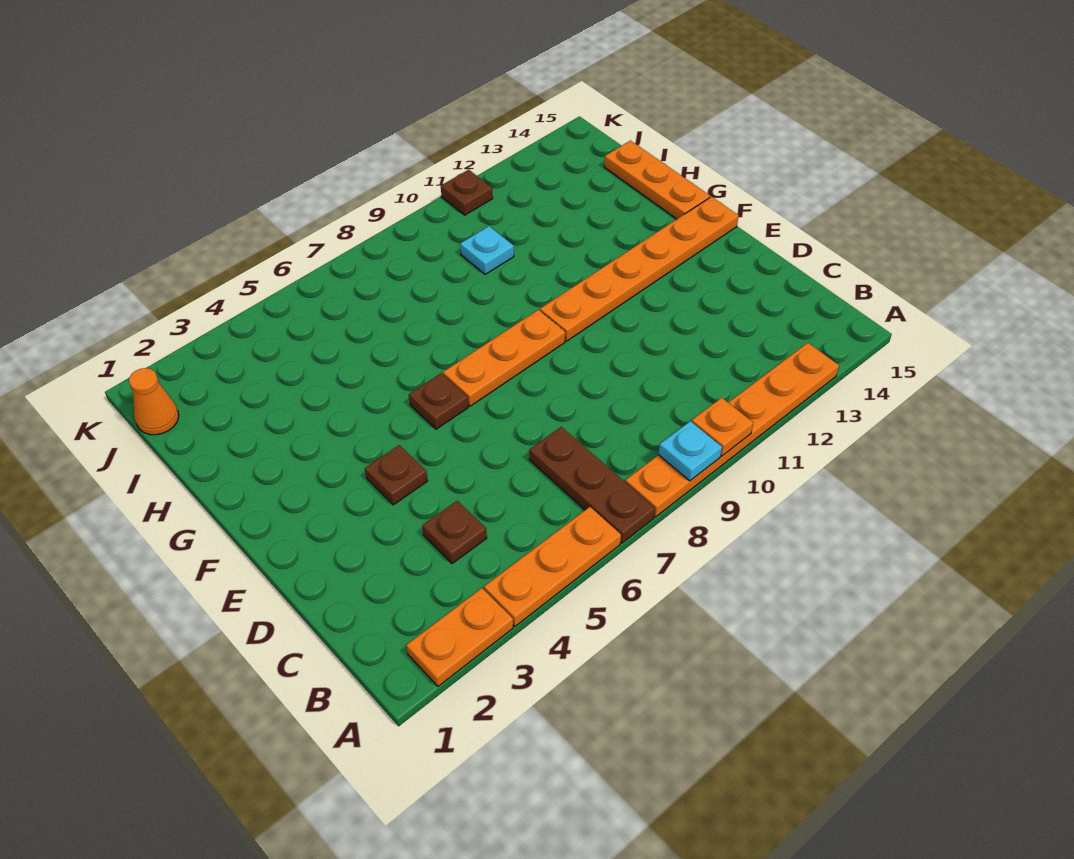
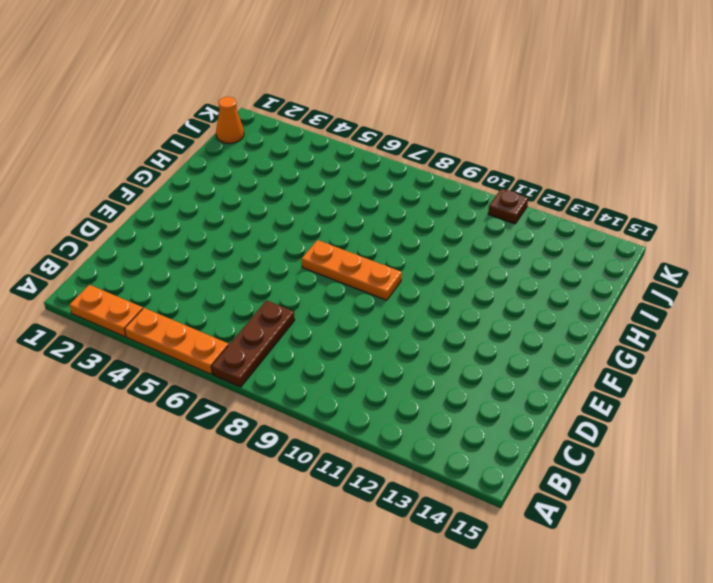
none -> orange plate A8:A13 level 1
none -> brown plate C4 level 1
none -> brown plate E4 level 1

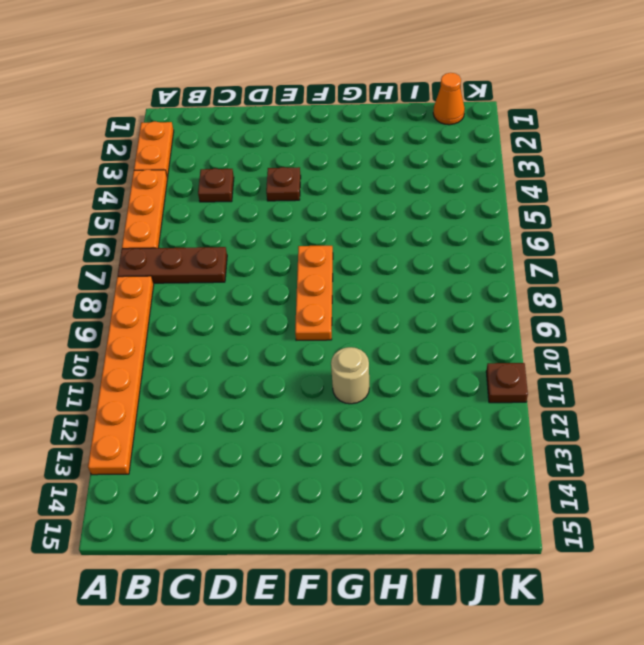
tan round brick G11 level 1 -> none
none -> brown plate F6 level 1
none -> orange plate F10:F15 level 1
none -> orange plate G15:I15 level 1

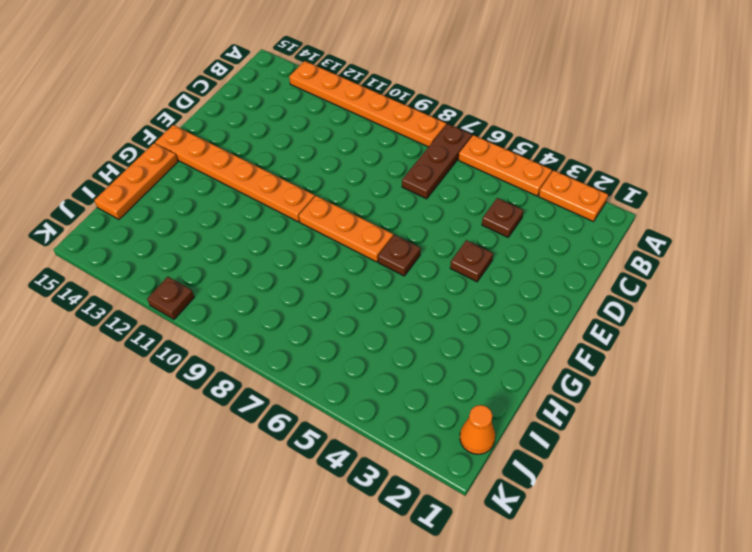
none -> cyan plate I10 level 1
none -> cyan plate A9 level 2
none -> orange plate A10 level 2

